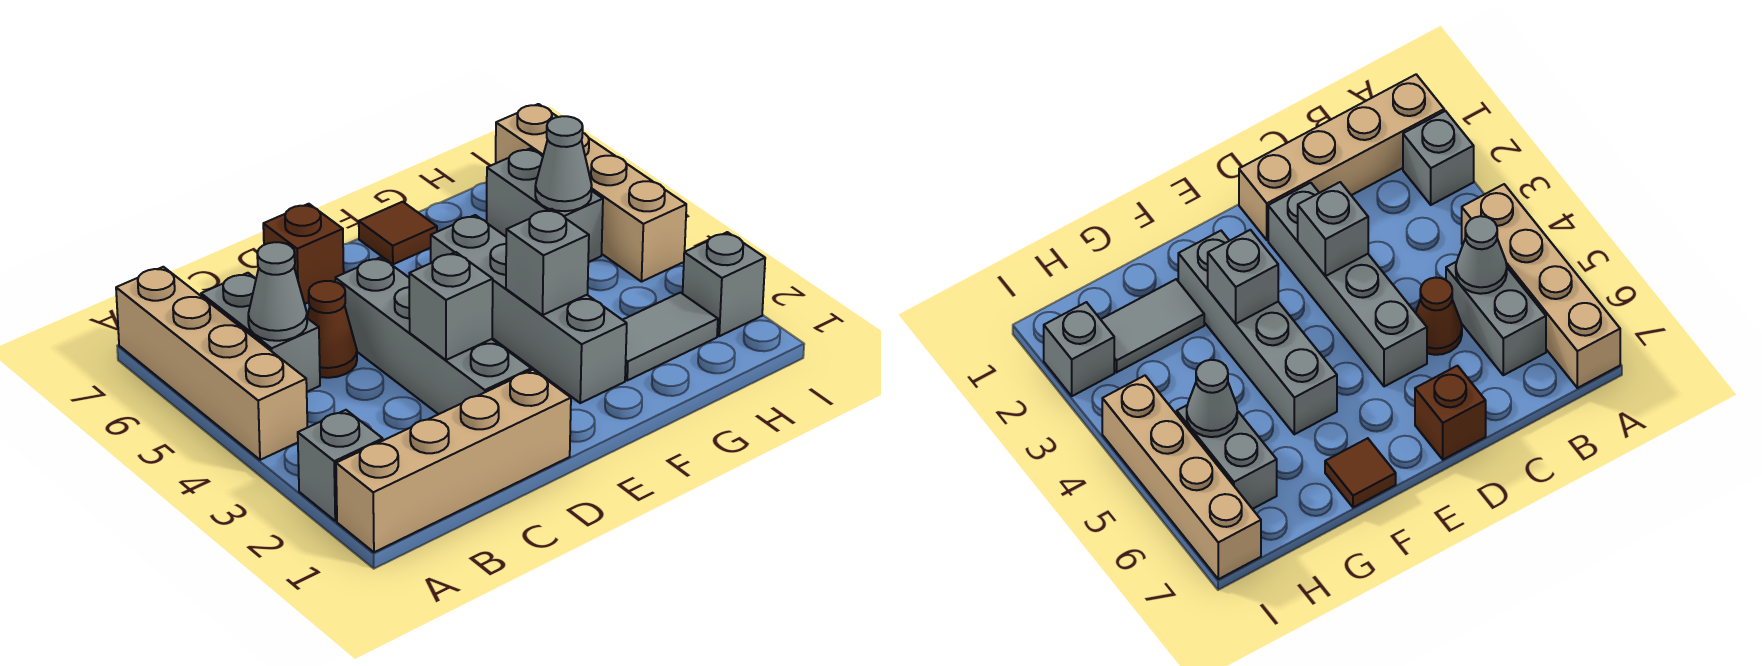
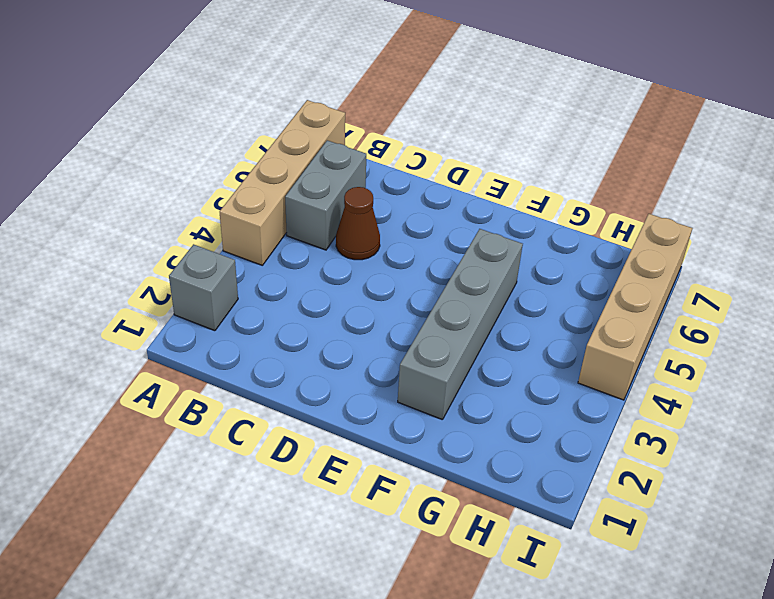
none -> tan brick A1:D1 level 1
none -> grey brick D2:D5 level 1
none -> brown brick D7 level 1

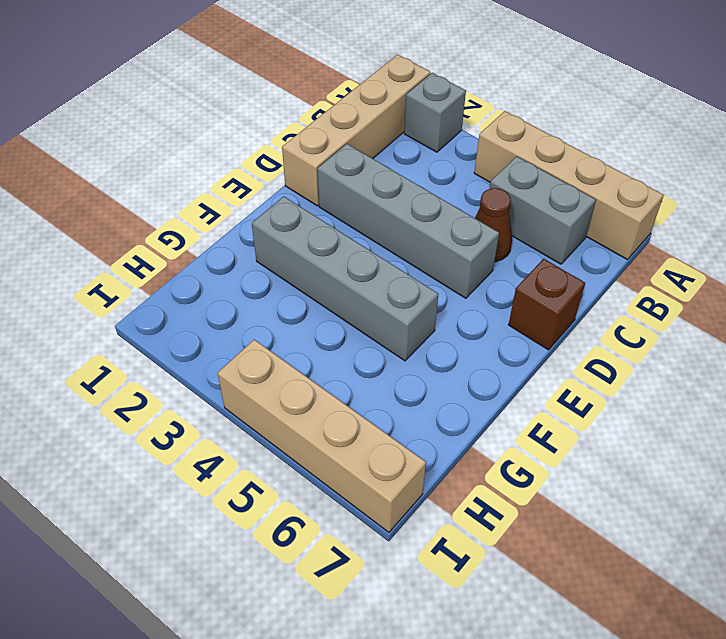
none -> brown tile F7 level 1
none -> grey tile G2:H2 level 1
none -> grey brick H5:H6 level 1

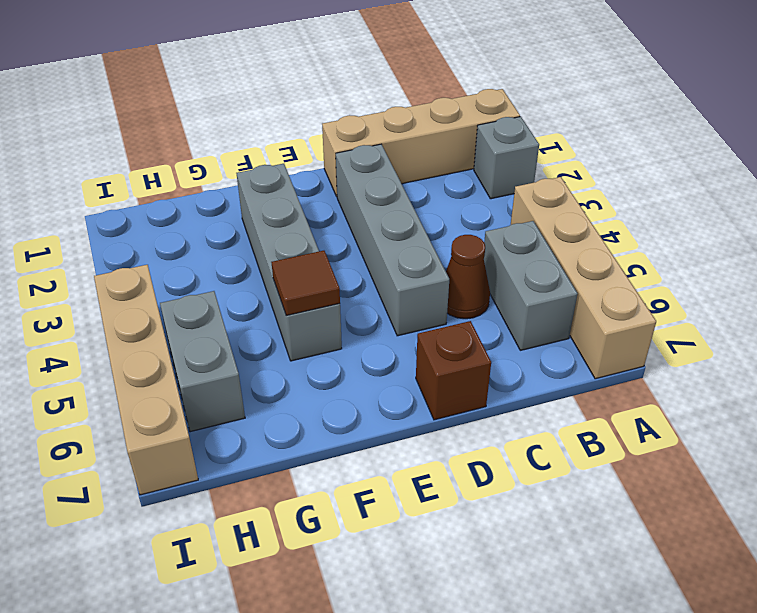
brown tile F5 level 2 -> brown tile F7 level 1
none -> grey tile G2:H2 level 1
none -> grey brick I2 level 1
none -> grey cone B5 level 2

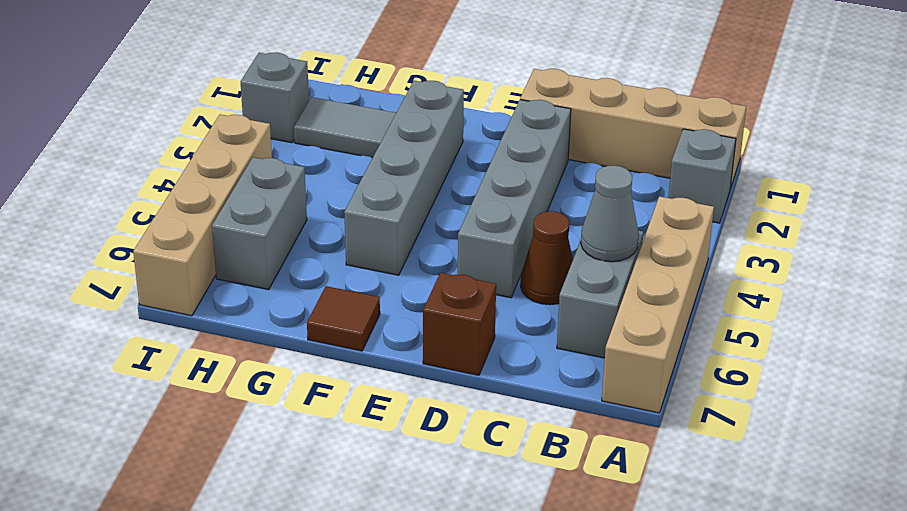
none -> grey brick D3 level 2
none -> grey brick F3 level 2
none -> grey cone H5 level 2

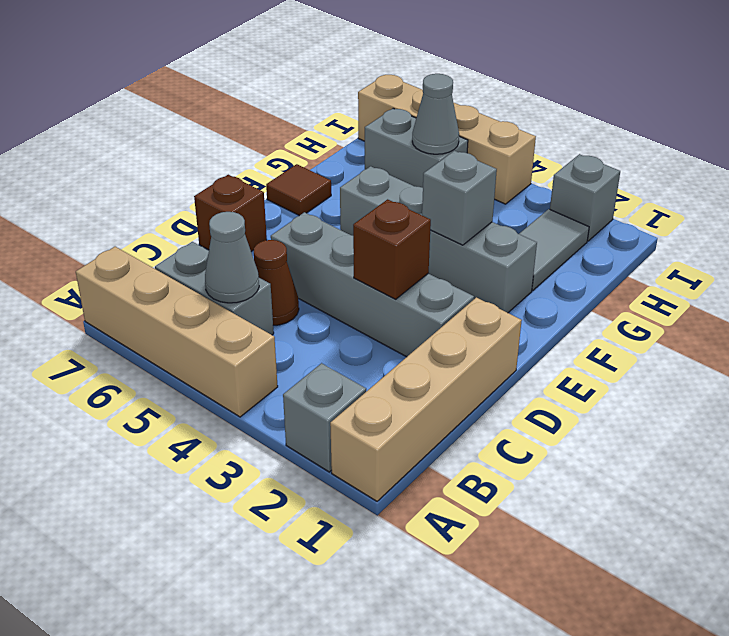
brown brick D3 level 2 -> grey brick D3 level 2

